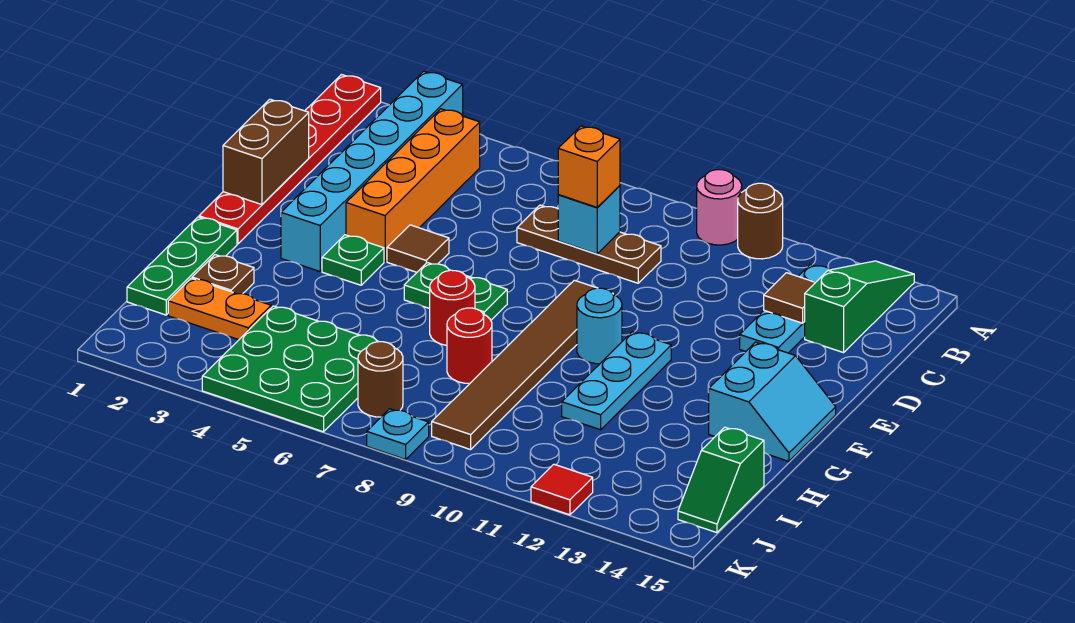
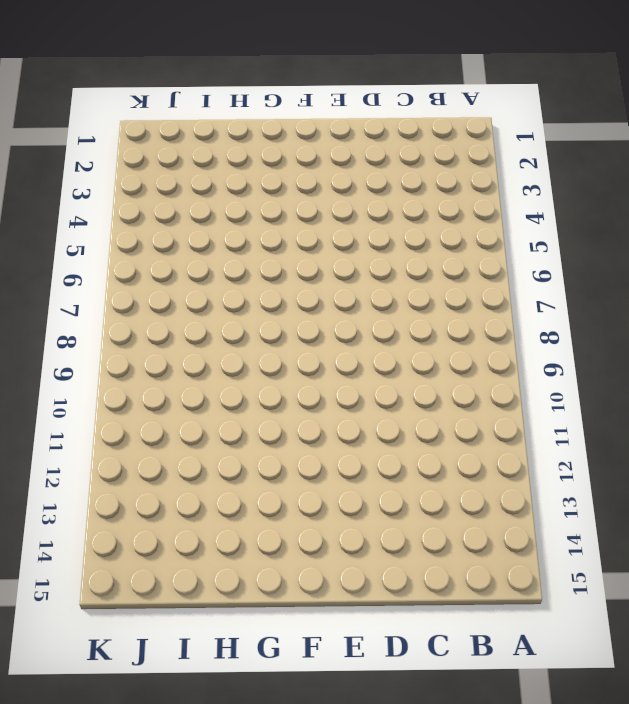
none -> red plate A1:F1 level 1
none -> cyan brick A3:F3 level 1
none -> pink round brick A10 level 1

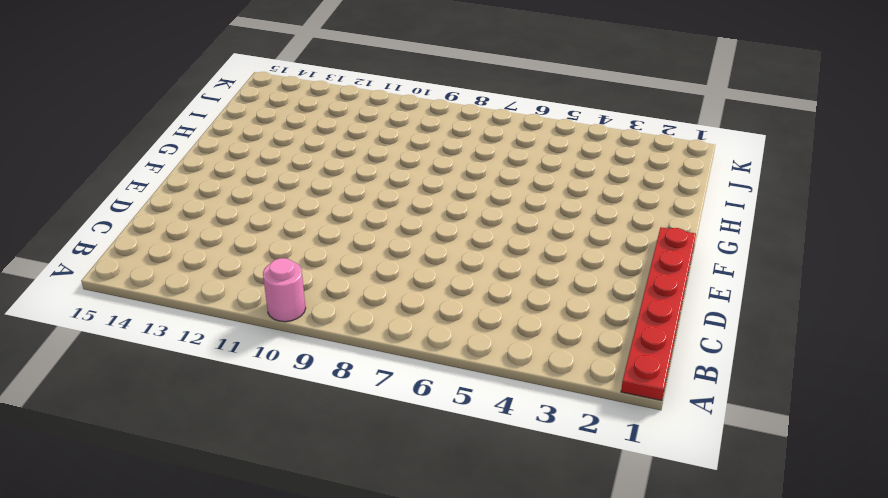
none -> cyan brick A3:F3 level 1
none -> brown round brick A11 level 1
none -> green slope A14:C14 level 1 top C

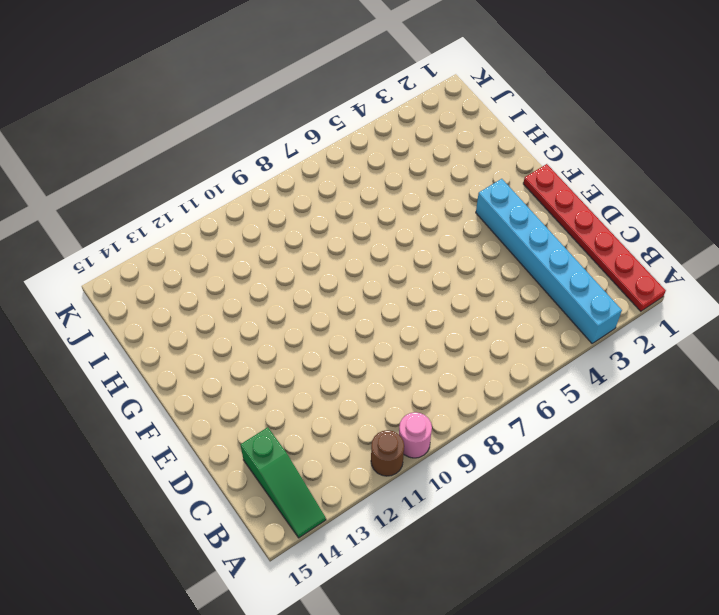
none -> orange brick B4:E4 level 1
none -> cyan plate B13:D13 level 1
none -> brown plate C7:C9 level 1

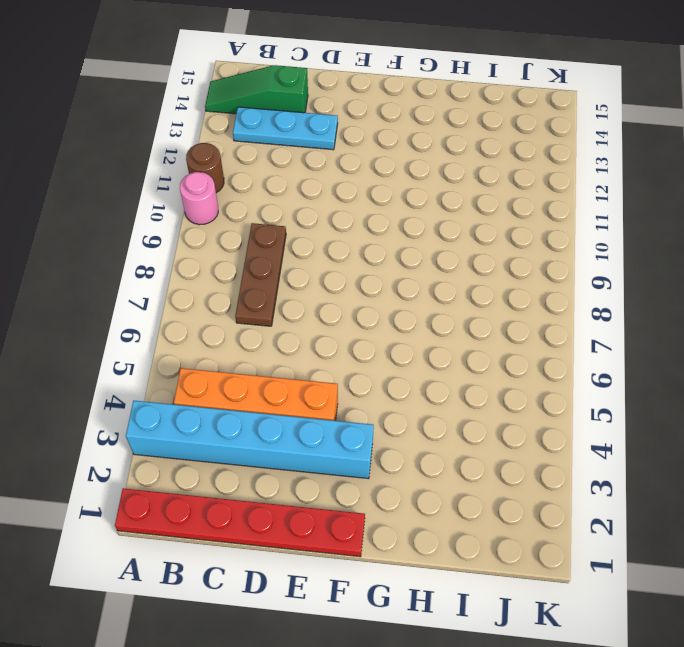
none -> brown tile E5 level 1
none -> brown tile E9:J9 level 1
none -> green plate F4 level 1

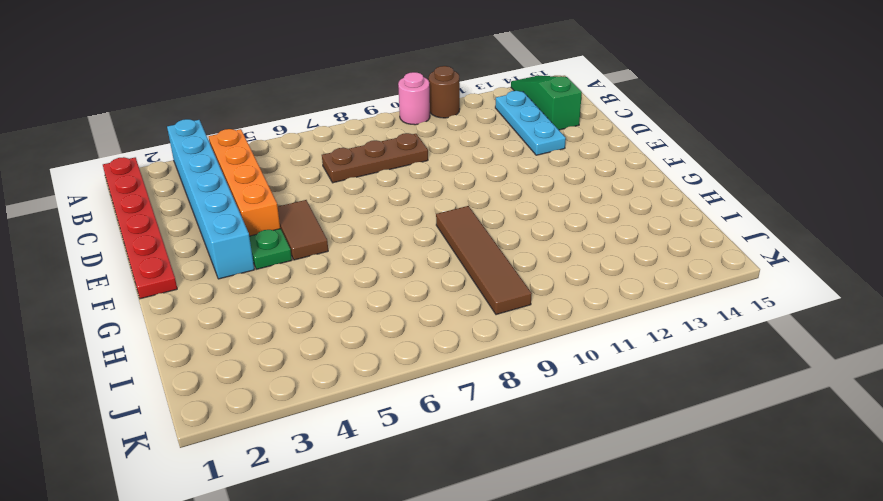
brown tile E5:F5 level 1 -> brown tile E5 level 1
brown tile G9:J9 level 1 -> brown tile E9:J9 level 1
none -> green plate F6:F7 level 1
none -> cyan round brick F10 level 1
none -> cyan plate F11:H11 level 1

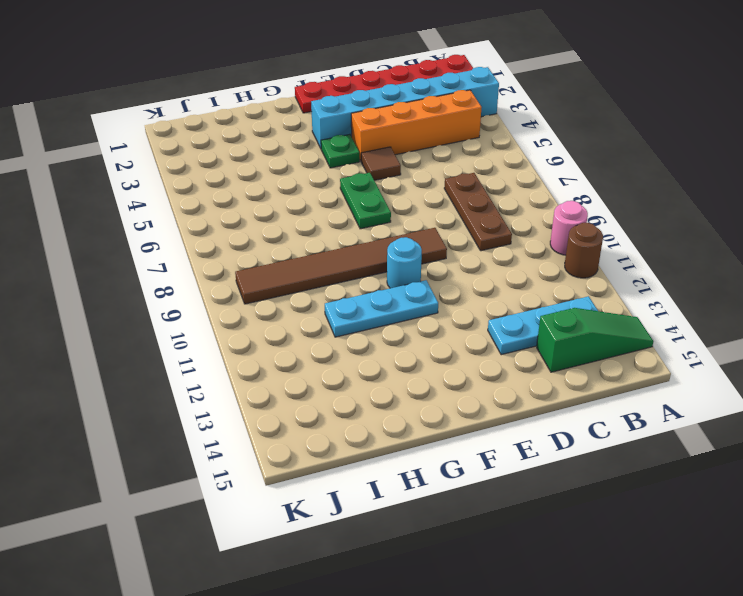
none -> cyan slope F14:G15 level 1 top 14
none -> green plate G1:I1 level 1
none -> red round brick G7 level 1

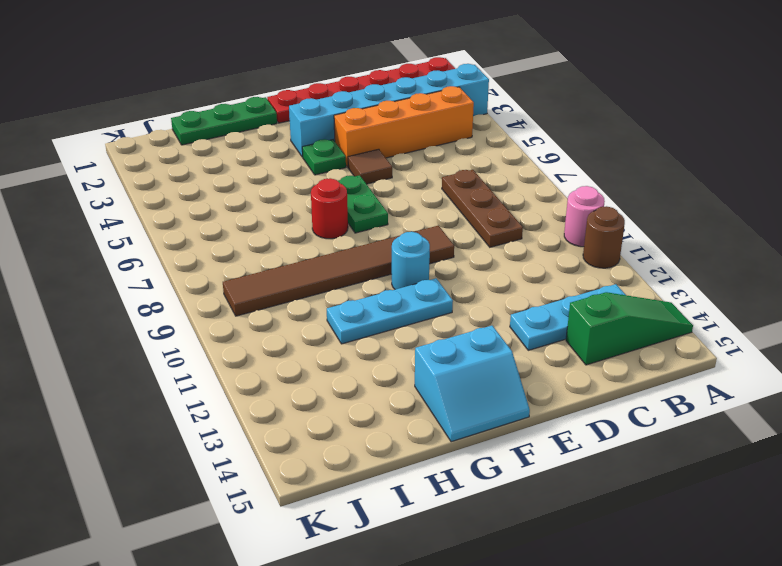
none -> brown plate H2 level 1
none -> red round brick H8 level 1
none -> orange plate I2:I3 level 1

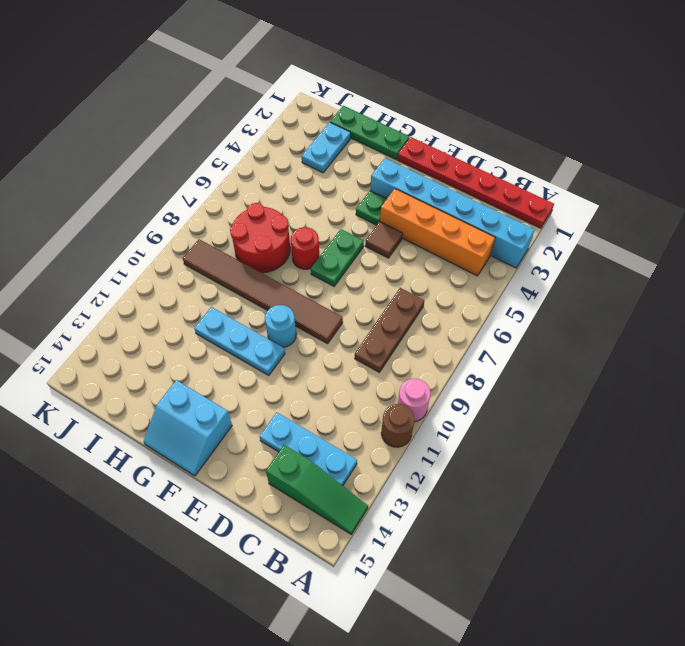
red round brick H7:I8 level 1 -> red round brick H8 level 1
cyan plate I2:I3 level 1 -> orange plate I2:I3 level 1
none -> brown plate H2 level 1
none -> green plate I4:K6 level 1
none -> green slope I15:J15 level 1 top I

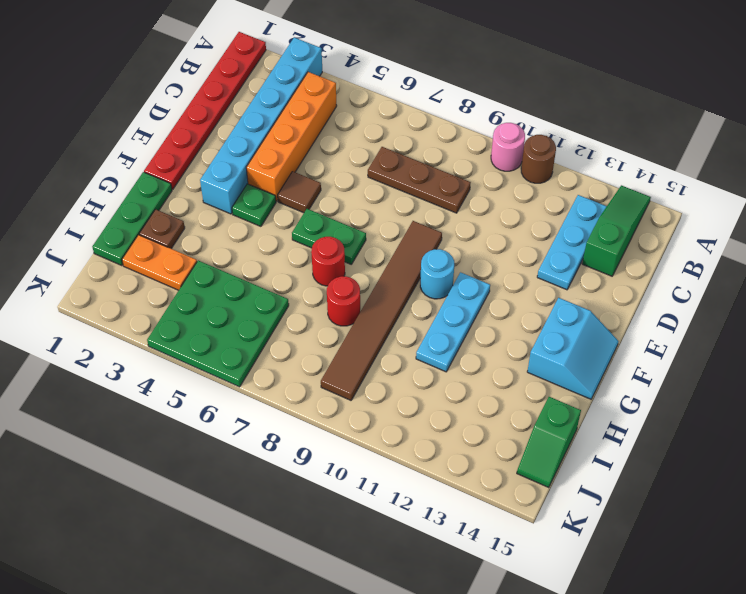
none -> brown round brick J7 level 1
none -> cyan plate K8 level 1
none -> red tile K12 level 1

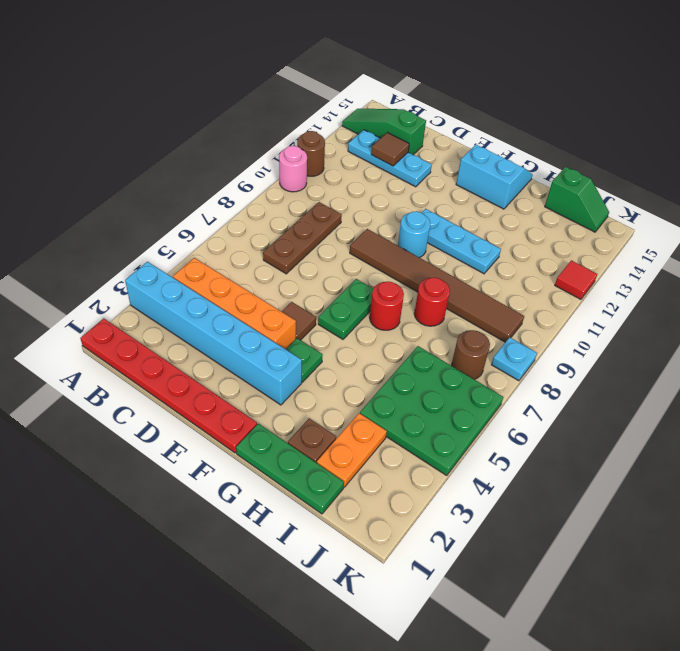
none -> cyan brick C8 level 2
none -> brown brick D1:E1 level 2
none -> orange brick C8 level 3

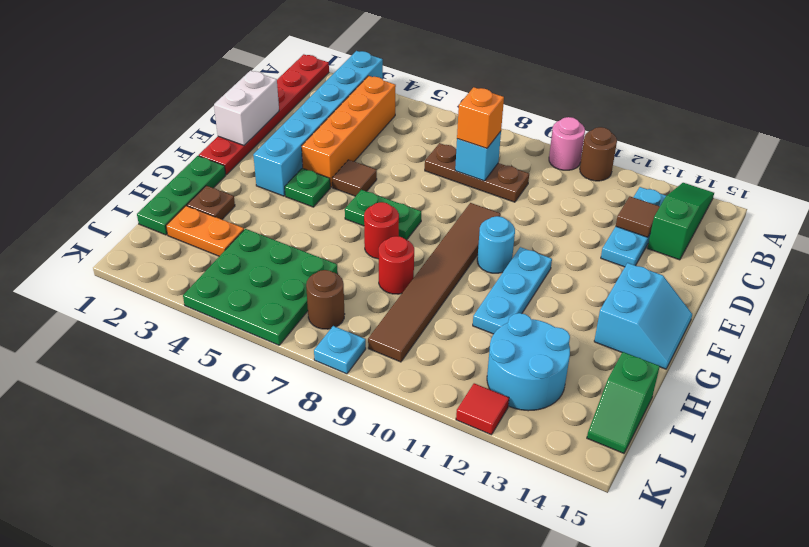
white brick D1:E1 level 2 -> brown brick D1:E1 level 2
cyan round brick I12:J13 level 1 -> none

